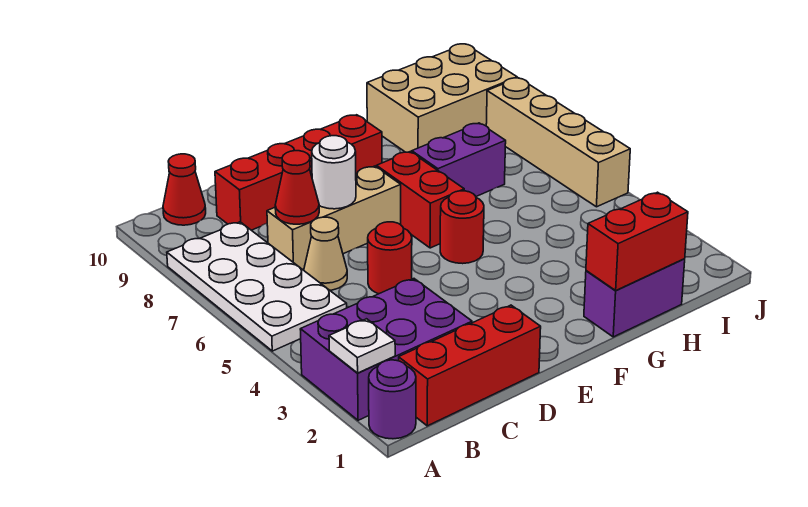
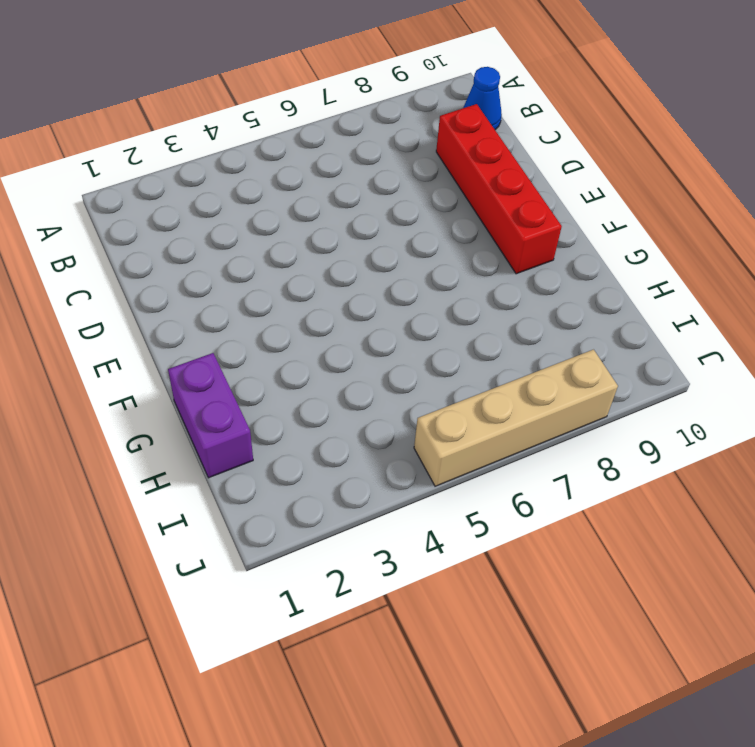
blue cone B10 level 1 -> red cone B10 level 1
none -> purple round brick A1 level 1
none -> purple brick A2:C3 level 1
none -> white plate A5:B8 level 1

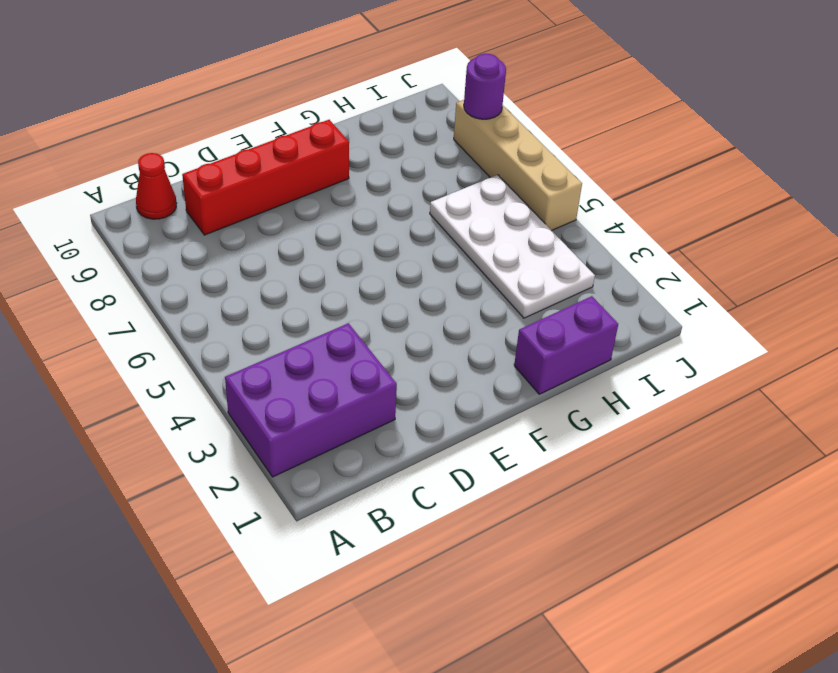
white plate H3:I6 level 1 -> white plate A5:B8 level 1
purple round brick J8 level 2 -> purple round brick A1 level 1
none -> red brick B1:D1 level 1
none -> tan cone C6 level 1
none -> tan brick C7:E7 level 1

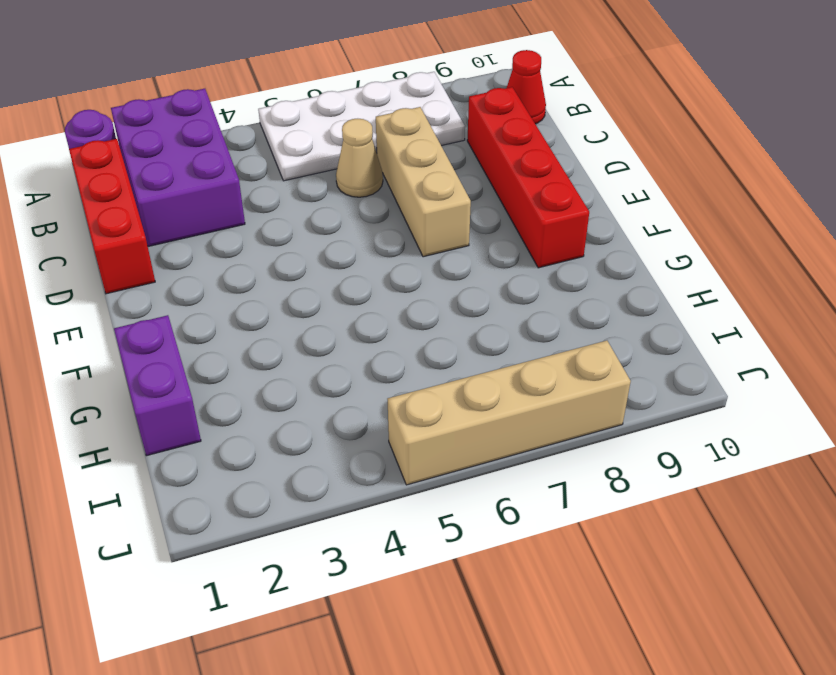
none -> red round brick D5 level 1
none -> red round brick F5 level 1
none -> red brick F6:F7 level 1

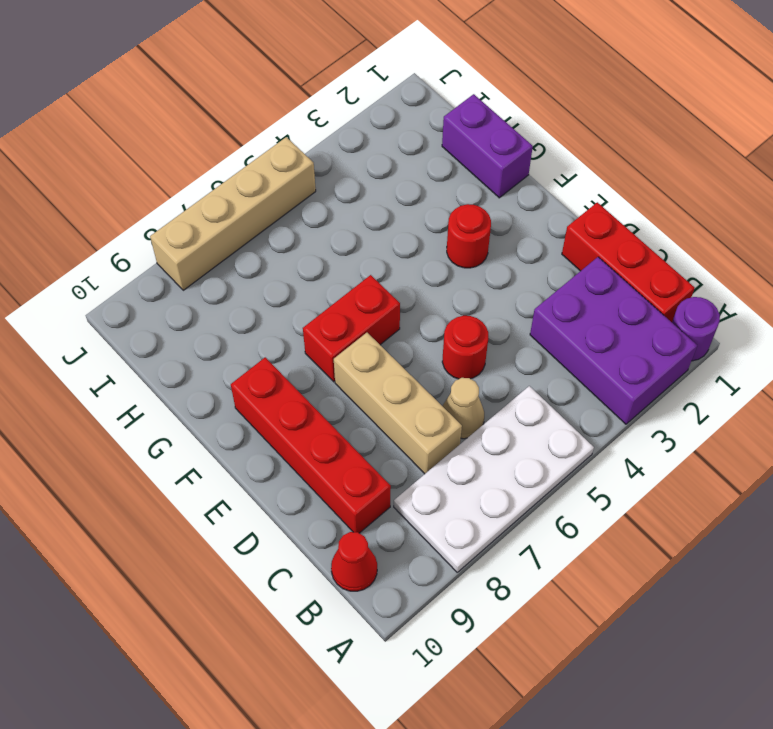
red round brick F3 level 1 -> red round brick F5 level 1
none -> purple brick G7:H7 level 1
none -> tan brick H9:J10 level 1
none -> white plate A2 level 2

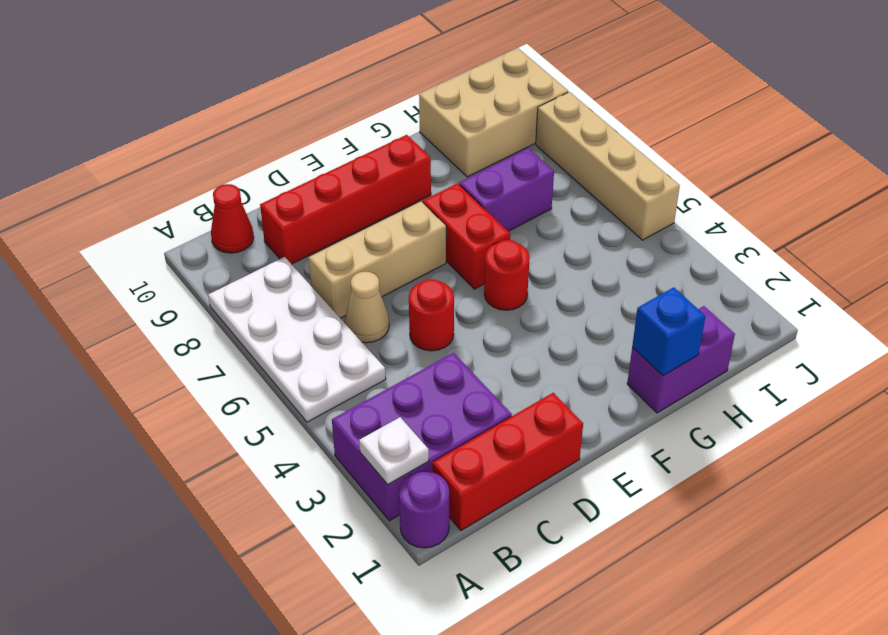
blue brick G1 level 2 -> red brick G1:H1 level 2
none -> red cone C7 level 2
none -> white round brick D7 level 2

